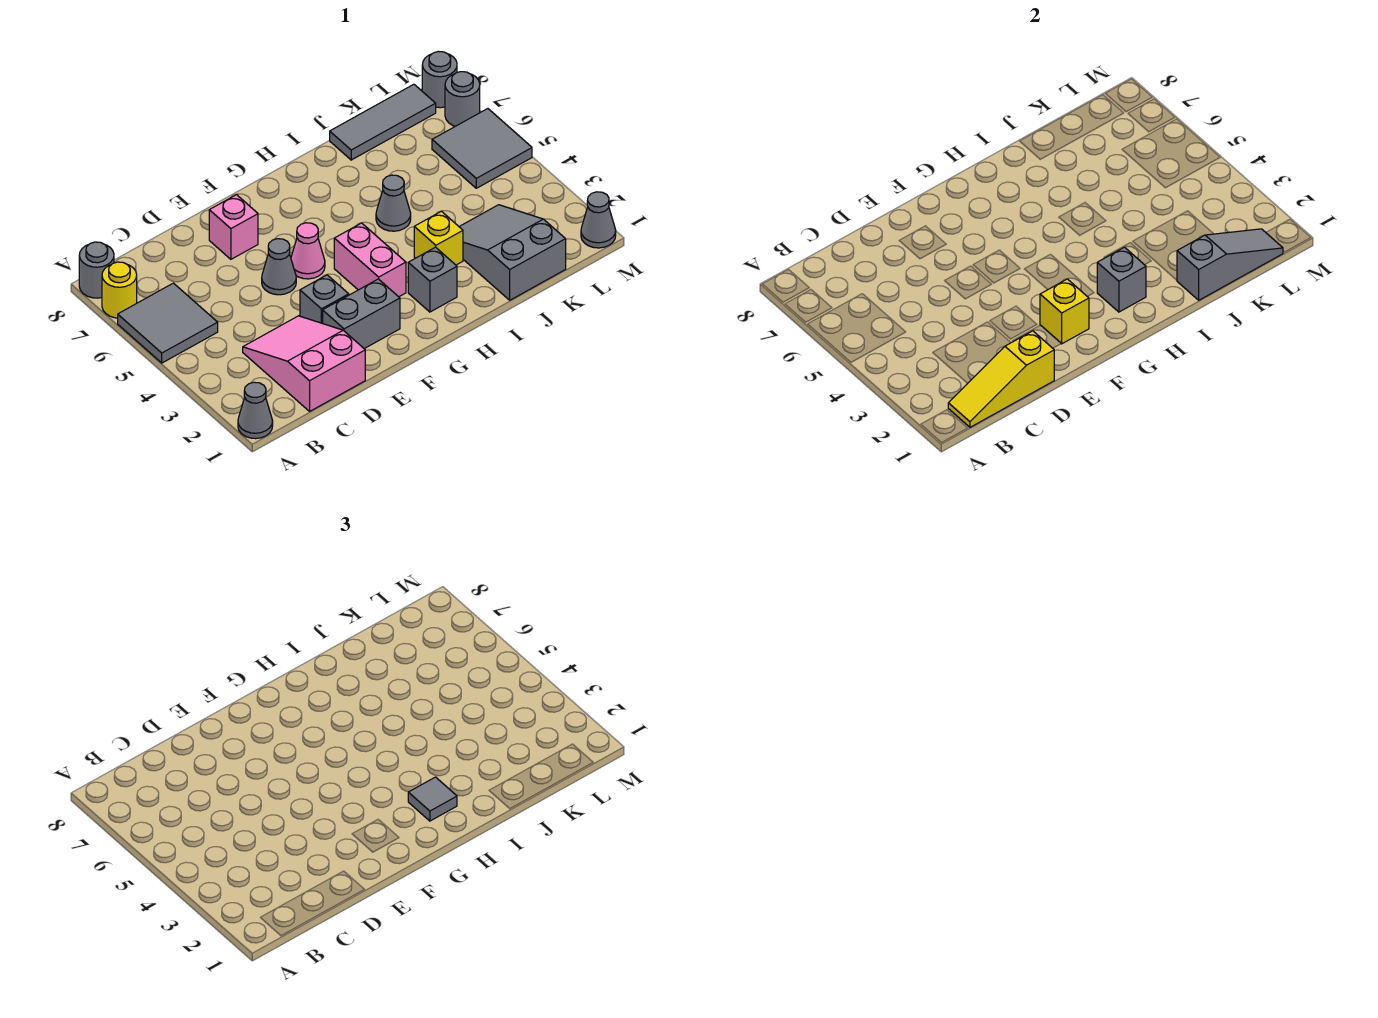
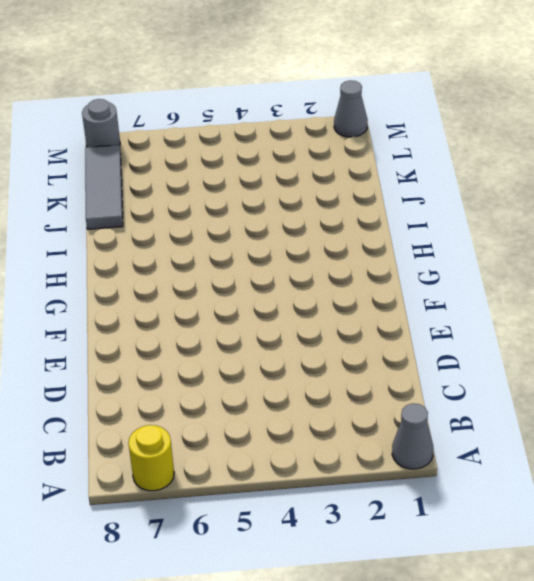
none -> grey tile A5:B6 level 1
none -> grey round brick A8 level 1
none -> pink slope C1:D3 level 1 top 1

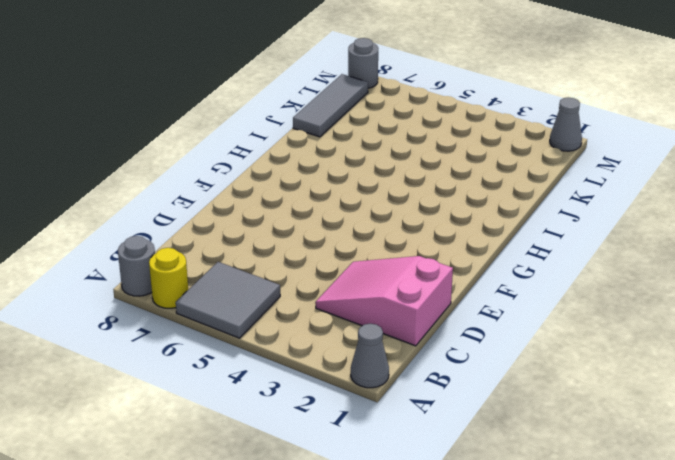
none -> grey brick E2:F2 level 1
none -> grey brick E3 level 1
none -> grey cone E5 level 1

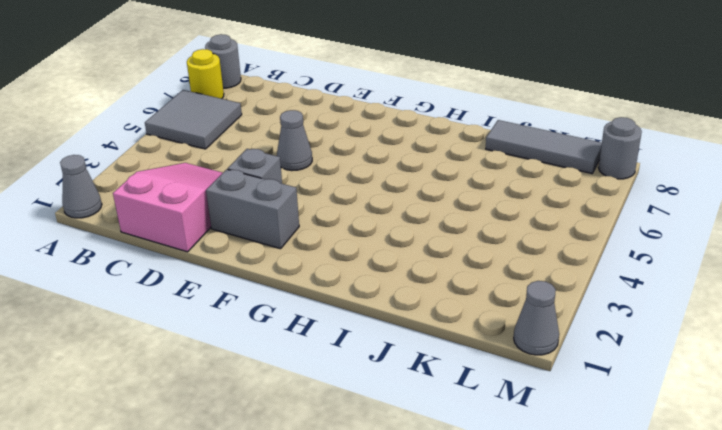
none -> pink brick E7 level 1
none -> pink cone F5 level 1
none -> pink brick G3:G4 level 1

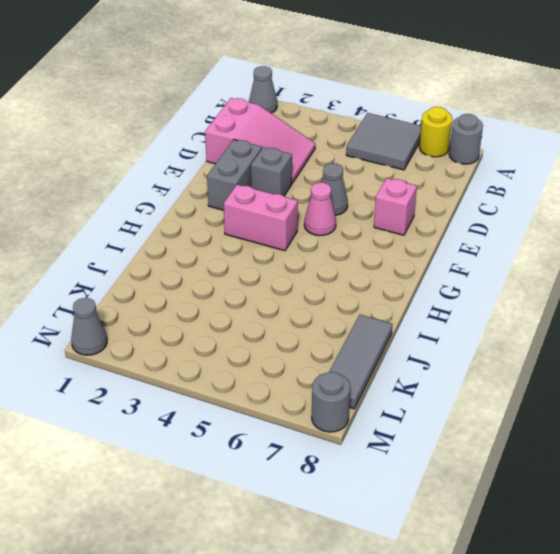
none -> grey brick H2 level 1
none -> yellow brick I3 level 1
none -> grey cone I5 level 1

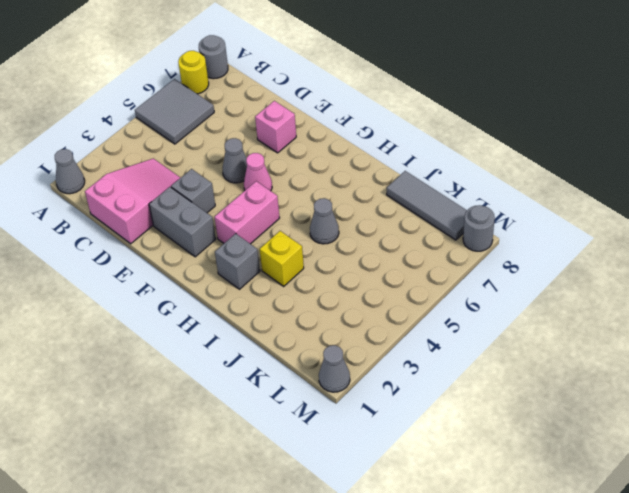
none -> grey slope J1:K3 level 1 top 1
none -> grey tile L5:M6 level 1
none -> grey round brick M7 level 1

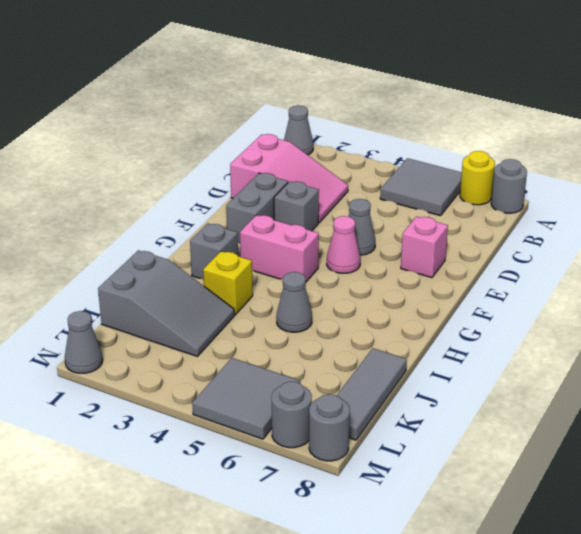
none -> yellow slope B1:D1 level 2 top D
none -> yellow brick F2 level 2
none -> grey brick H2 level 2

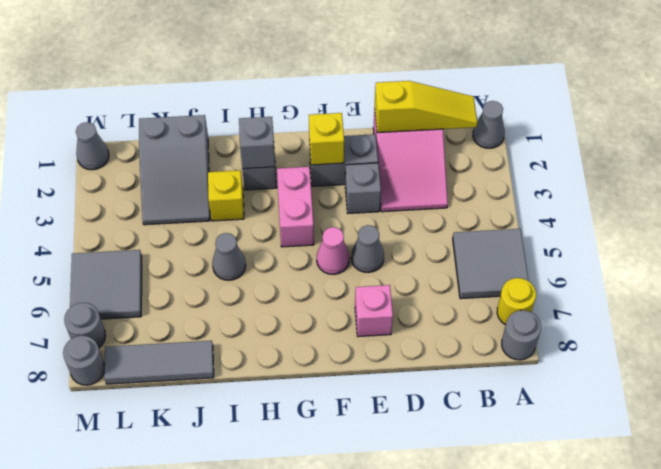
none -> grey slope J1:L1 level 2 top J
none -> grey tile H2 level 3

